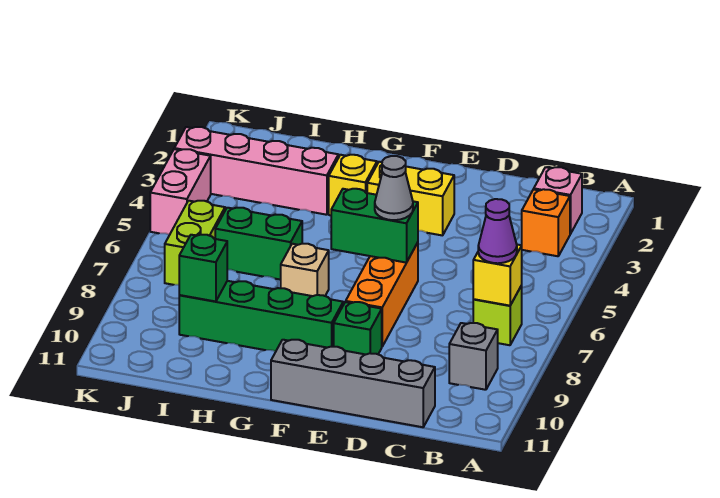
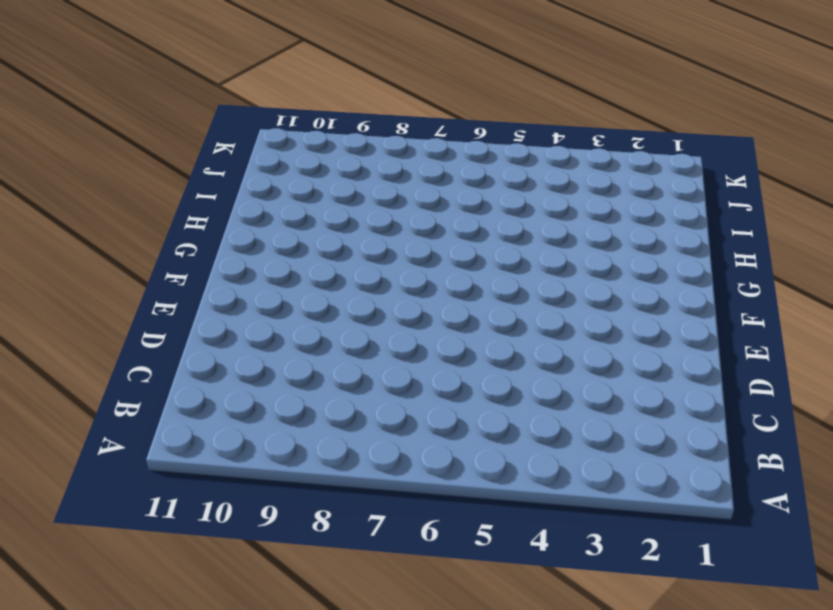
none -> pink brick B2 level 1
none -> orange brick B3 level 1
none -> lime brick B7 level 1

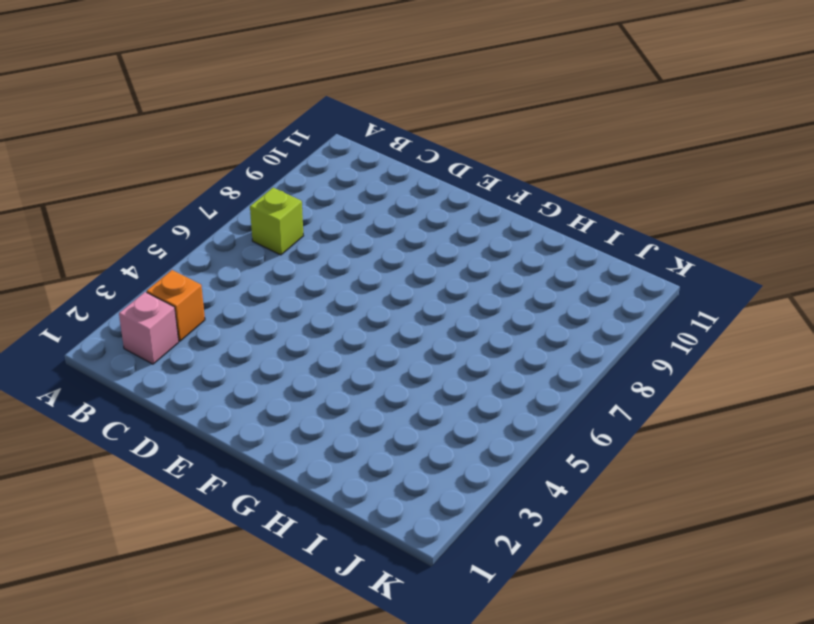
none -> grey brick B9 level 1
none -> grey brick C11:F11 level 1
none -> yellow brick E3:F3 level 1

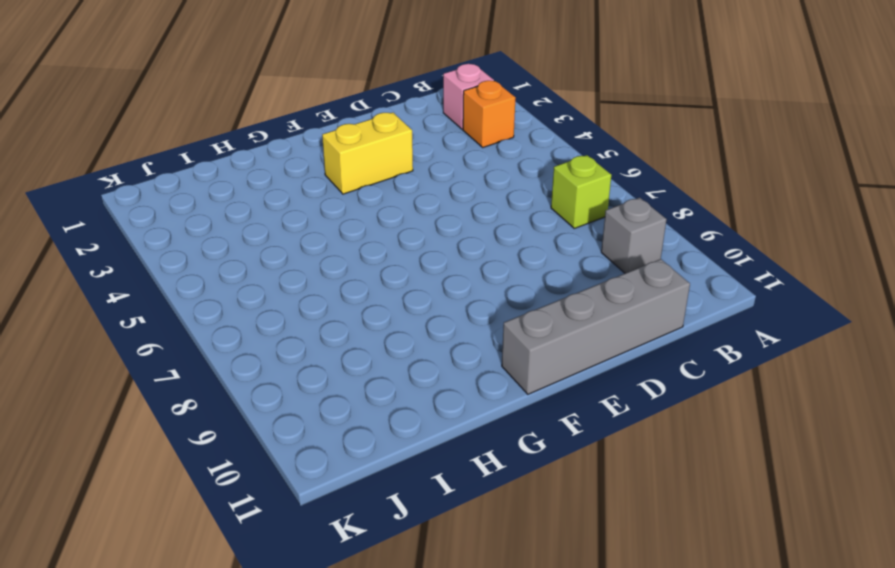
none -> orange brick E6:E8 level 1
none -> green brick E9 level 1
none -> green brick F9:I9 level 1

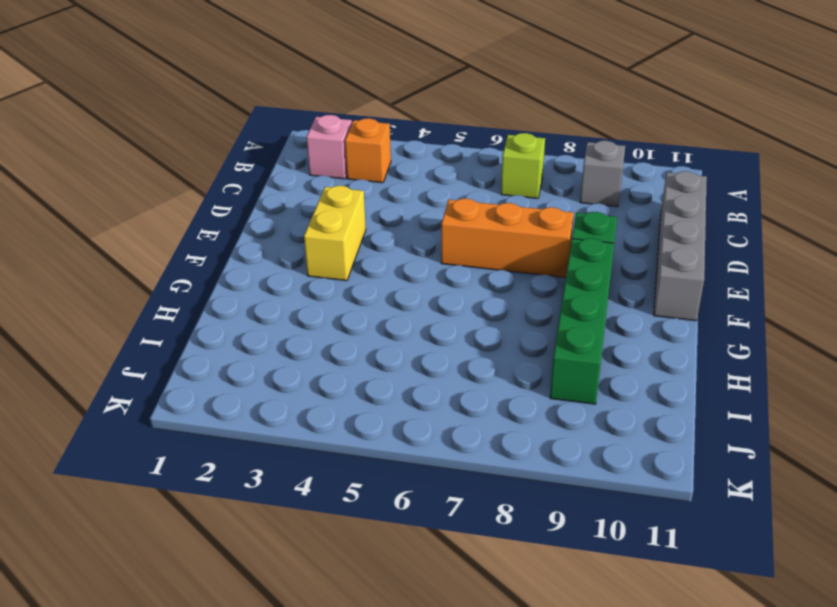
none -> yellow brick G3 level 1
none -> tan brick G7 level 1
none -> pink brick H3:K3 level 1

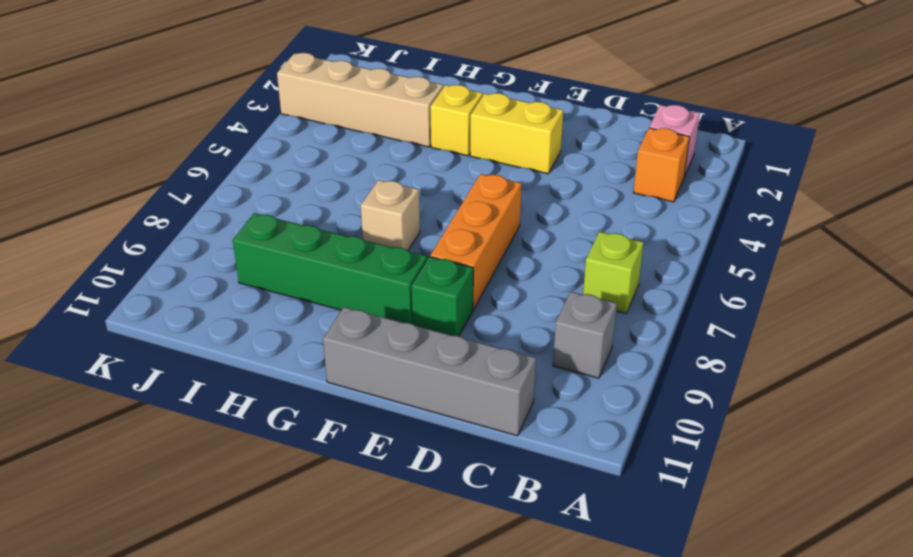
tan brick H3:K3 level 1 -> pink brick H3:K3 level 1
none -> green brick H6:I6 level 1
none -> lime brick J6:J7 level 1
none -> pink brick K4:K5 level 1

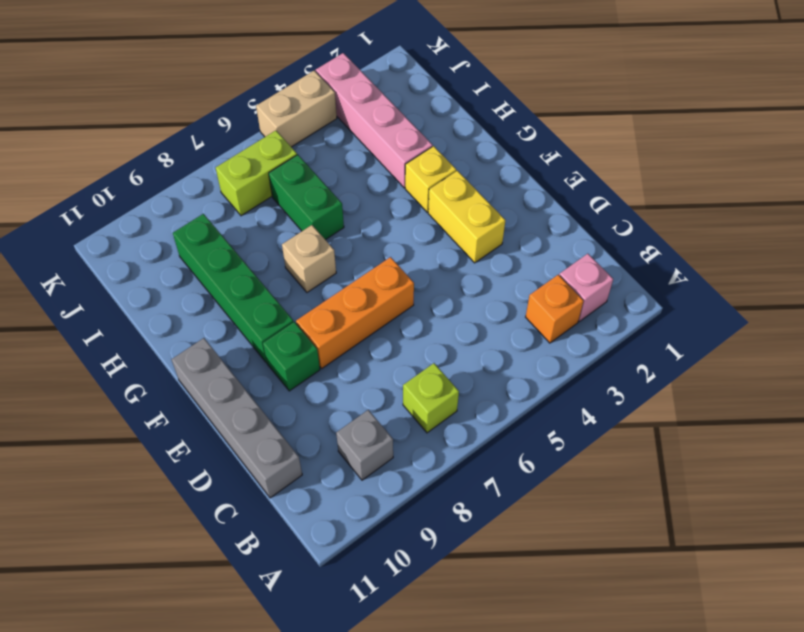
tan brick K4:K5 level 1 -> pink brick K4:K5 level 1
none -> yellow brick B7 level 2
none -> green brick E6:F6 level 2
none -> green brick I9 level 2

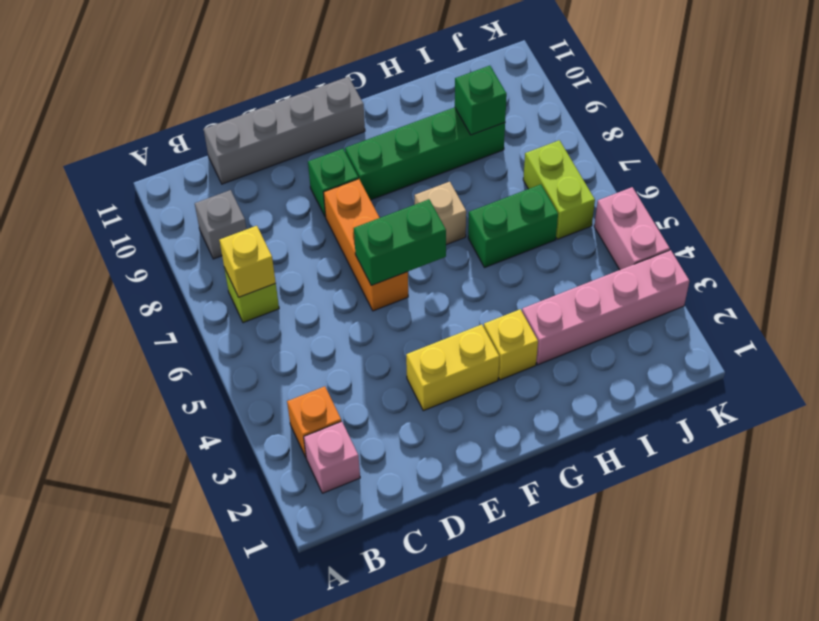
none -> purple cone B7 level 3
none -> grey cone E6 level 3

